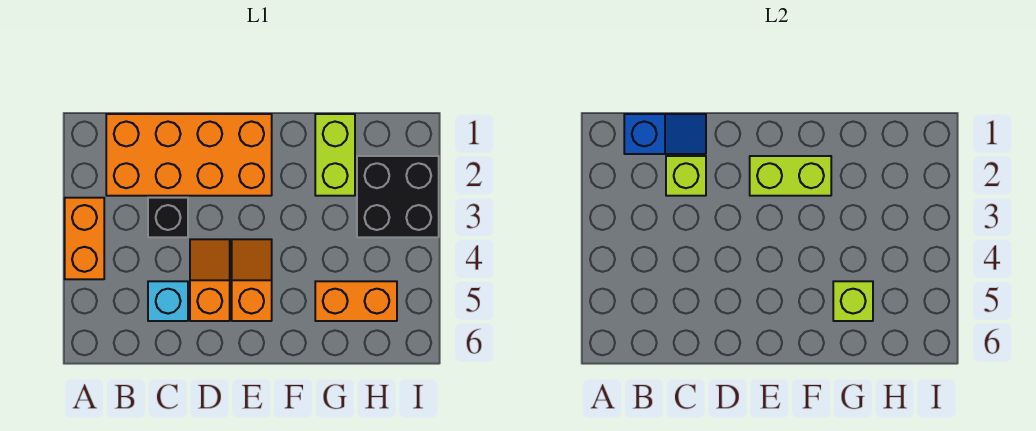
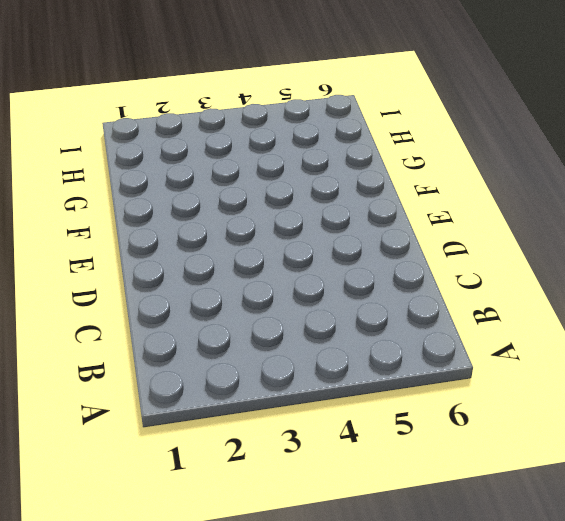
none -> orange brick A3:A4 level 1
none -> orange brick B1:E2 level 1
none -> black brick C3 level 1

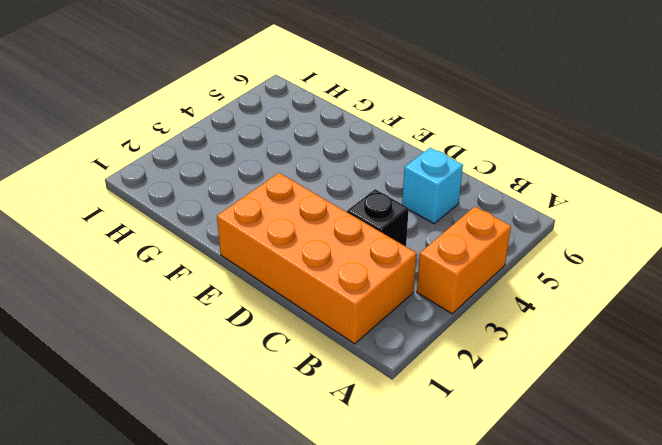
none -> orange slope D4:D5 level 1 top 5
none -> orange slope E4:E5 level 1 top 5
none -> lime brick G1:G2 level 1

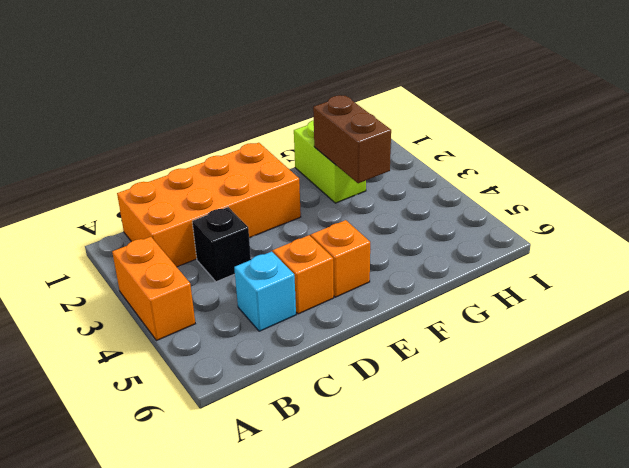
brown brick G2:G3 level 2 -> none
none -> orange brick G5:H5 level 1
none -> black brick H2:I3 level 1
none -> blue slope B1:C1 level 2 top B

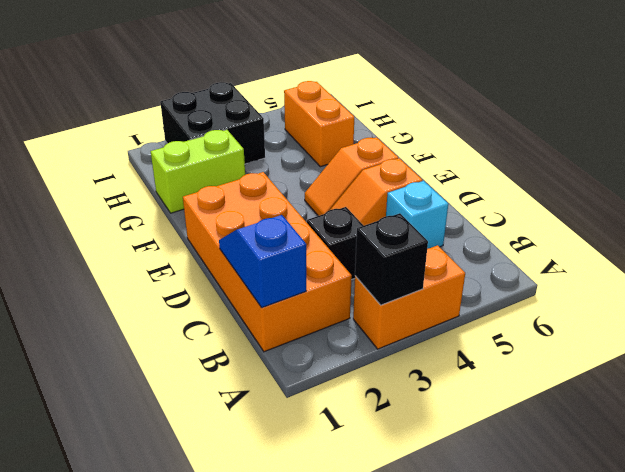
black brick A3 level 2 -> none
none -> lime brick C2 level 2
none -> lime brick E2:F2 level 2
none -> lime brick G5 level 2

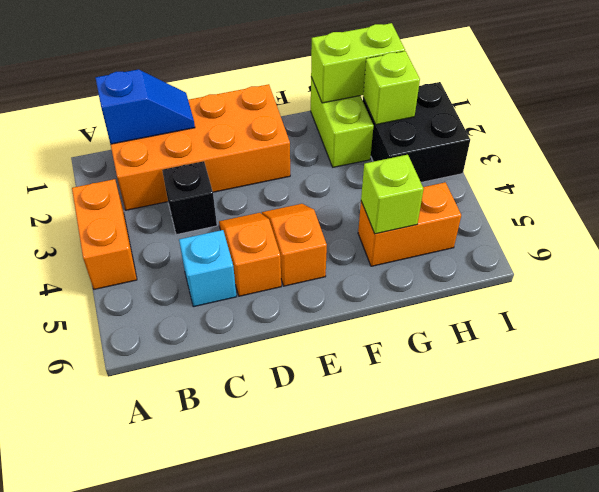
lime brick G1:H1 level 2 -> lime brick E2:F2 level 2
lime brick H2 level 2 -> lime brick C2 level 2

